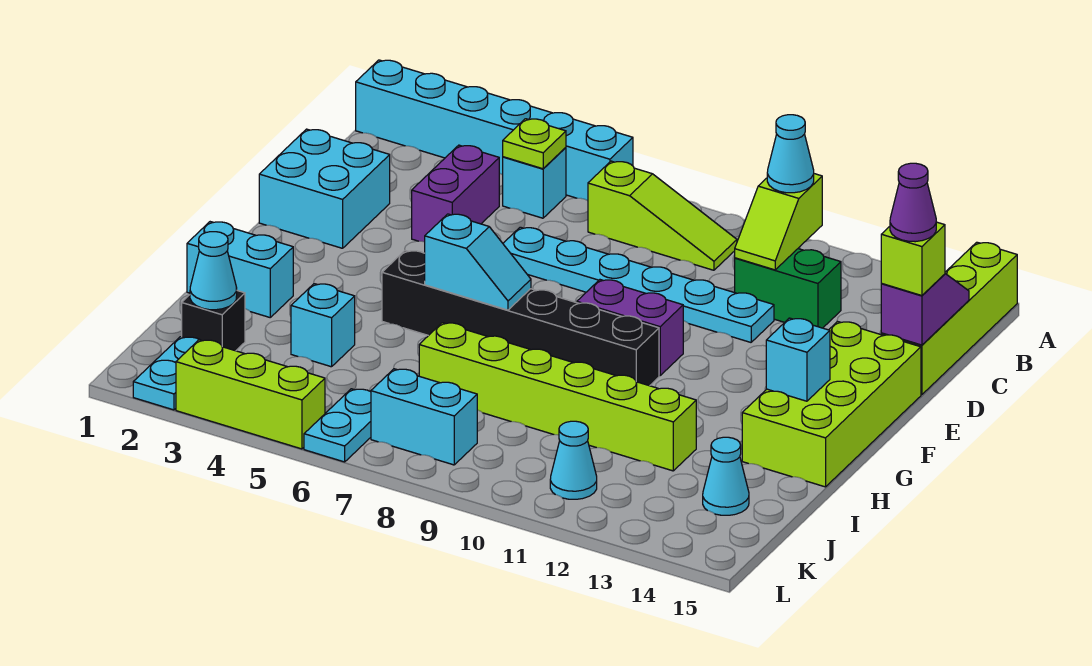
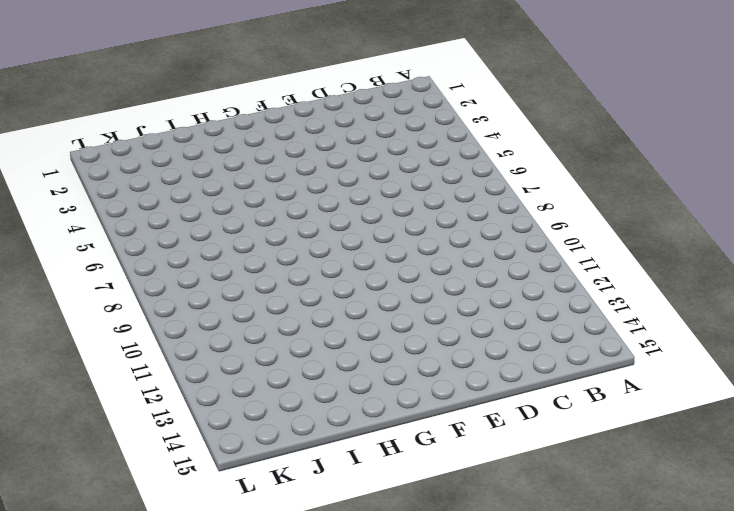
none -> cyan brick A1:A6 level 1
none -> lime brick A15:D15 level 1
none -> cyan brick B5 level 1
none -> lime slope B7:B9 level 1 top 7

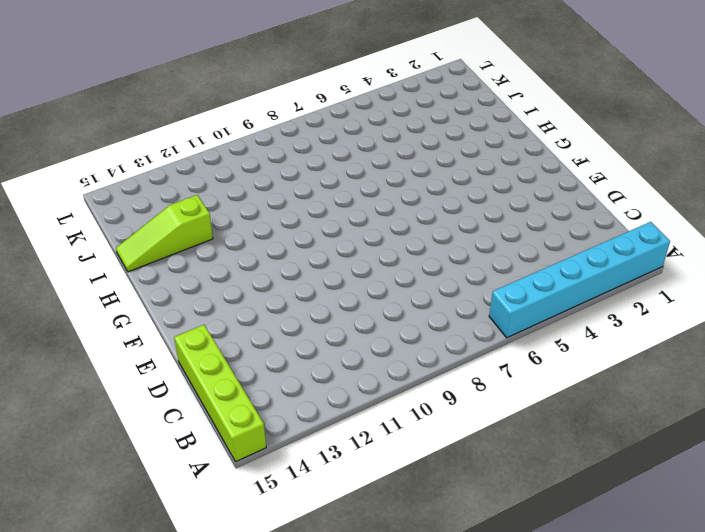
lime slope I13:I15 level 1 top 13 -> lime slope B7:B9 level 1 top 7
none -> cyan brick B5 level 1
none -> purple brick C4:D4 level 1
none -> green brick C11:C12 level 1
none -> cyan brick D1:E2 level 1

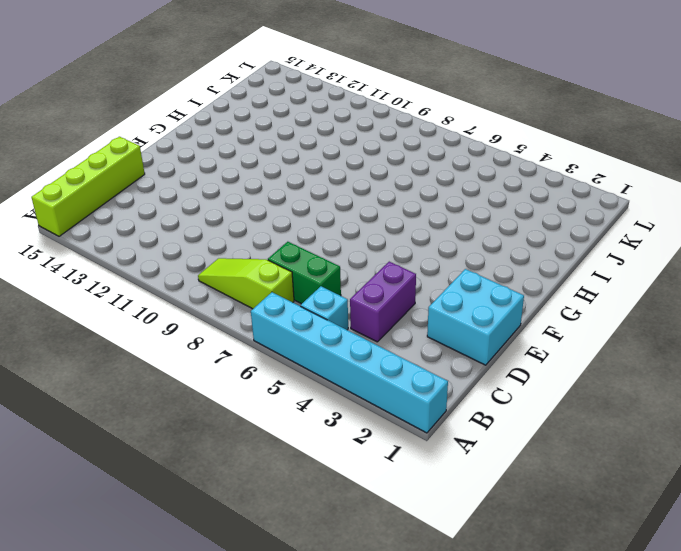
green brick C6:C7 level 1 -> green brick C11:C12 level 1
none -> cyan plate D6:D11 level 1
none -> lime brick E14:H15 level 1
none -> purple brick F9:F10 level 1
none -> black brick G5:G10 level 1

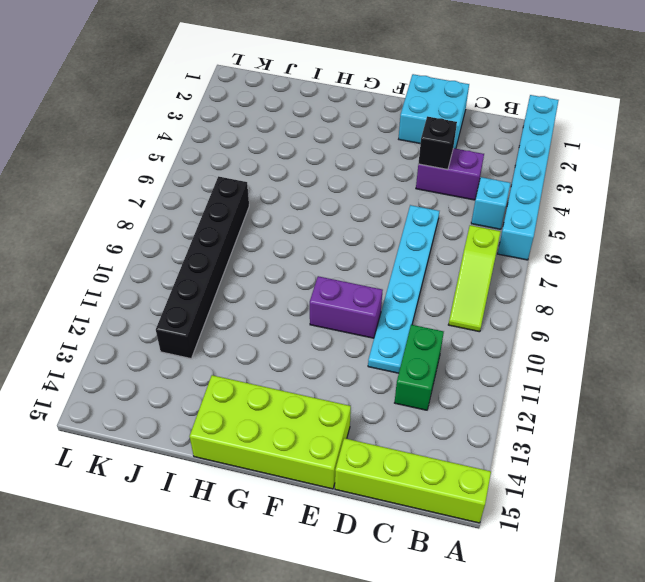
black brick D4 level 2 -> black brick J2 level 1
purple brick E10:F10 level 1 -> purple brick F9:F10 level 1
black brick J7:J12 level 1 -> black brick G5:G10 level 1
none -> cyan brick H1:H2 level 1
none -> cyan brick I4 level 1
none -> lime brick I7:I12 level 1
none -> cyan cone J14 level 1

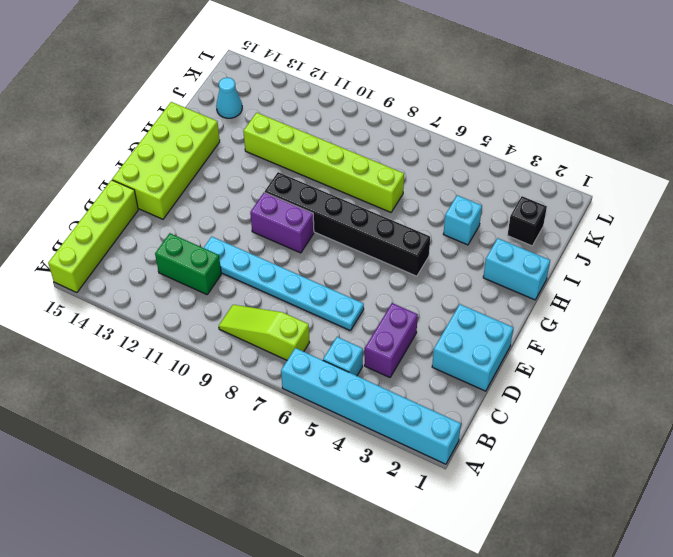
none -> cyan plate K2:L2 level 1
none -> cyan plate K6:L6 level 1
none -> cyan brick K7:K8 level 1
none -> cyan cone K11 level 1

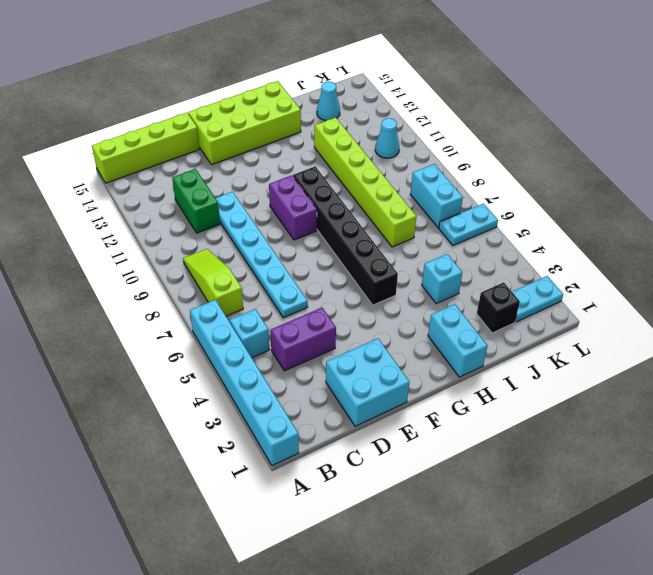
none -> lime brick L3:L5 level 1
none -> lime plate B5 level 2
none -> lime slope B11:C11 level 2 top B
none -> purple slope C15:D15 level 2 top D

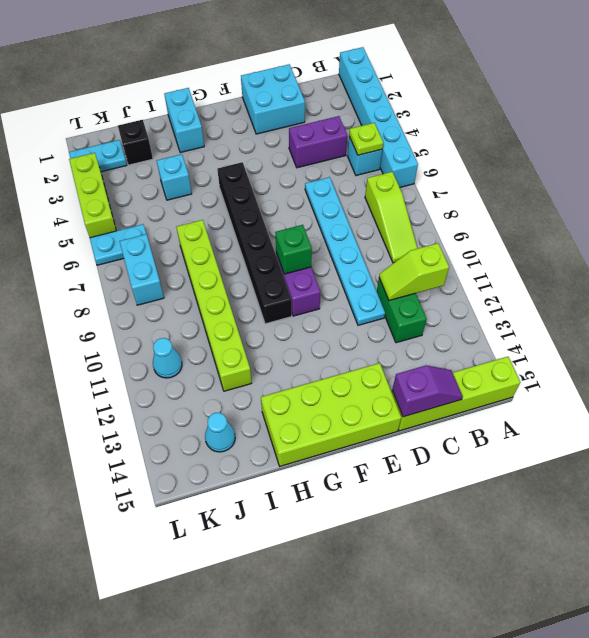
green brick F9 level 2 -> none
none -> cyan slope G6:G7 level 2 top 6
none -> cyan brick G14 level 2
none -> cyan cone J2 level 2
none -> cyan cone B11 level 3

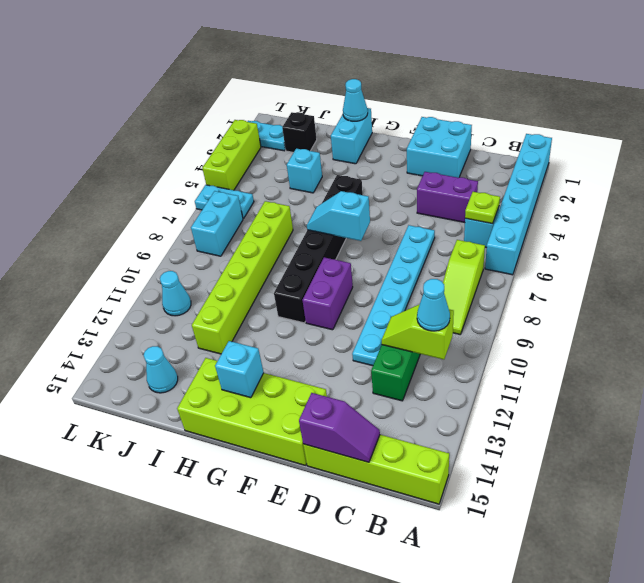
cyan slope F7:G7 level 2 top F -> cyan slope G6:G7 level 2 top 6
cyan cone H1 level 2 -> cyan cone J2 level 2
none -> lime brick D15 level 3
none -> purple cone D15 level 4

